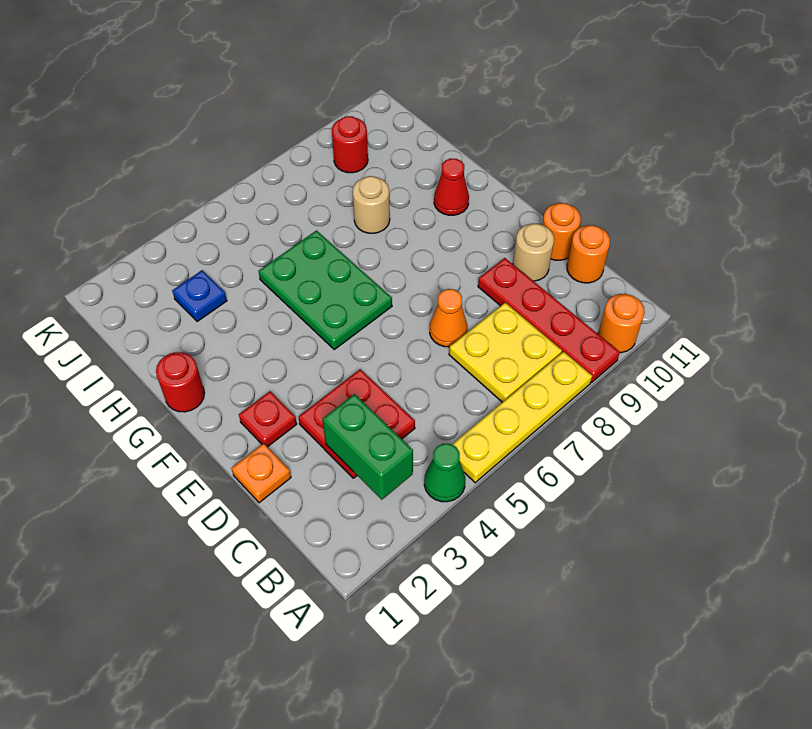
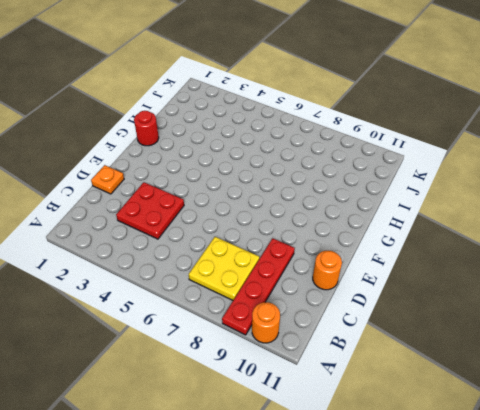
none -> green cone A4 level 1
none -> yellow plate A5:A8 level 1
none -> orange round brick C11 level 1

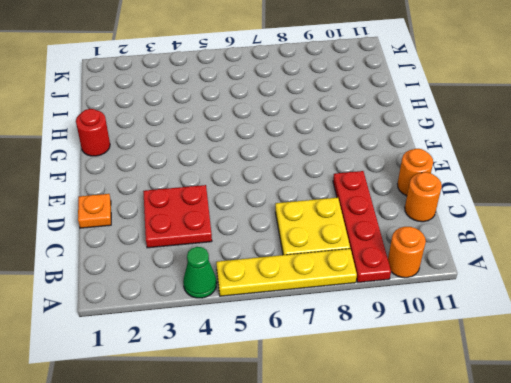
none -> orange cone D7 level 1
none -> tan round brick D10 level 1
none -> red plate E2 level 1

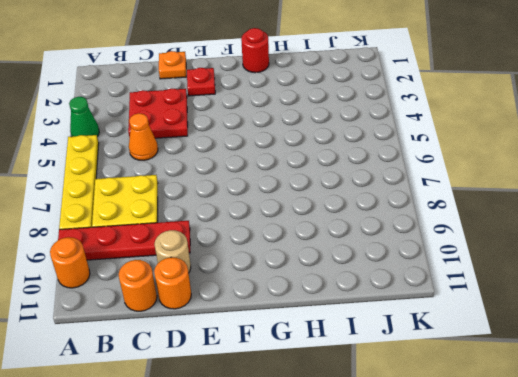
orange cone C5 level 1 -> orange cone D7 level 1
none -> green plate F5:H6 level 1
none -> red cone G10 level 1
none -> tan round brick H8 level 1

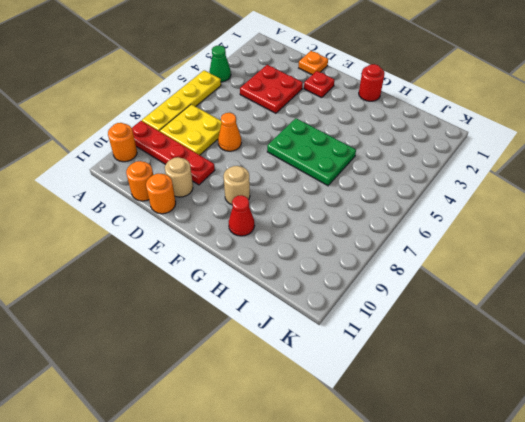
tan round brick F9 level 1 -> tan round brick H8 level 1
none -> blue plate I3 level 1
none -> red round brick J9 level 1
none -> green brick B3:C3 level 2

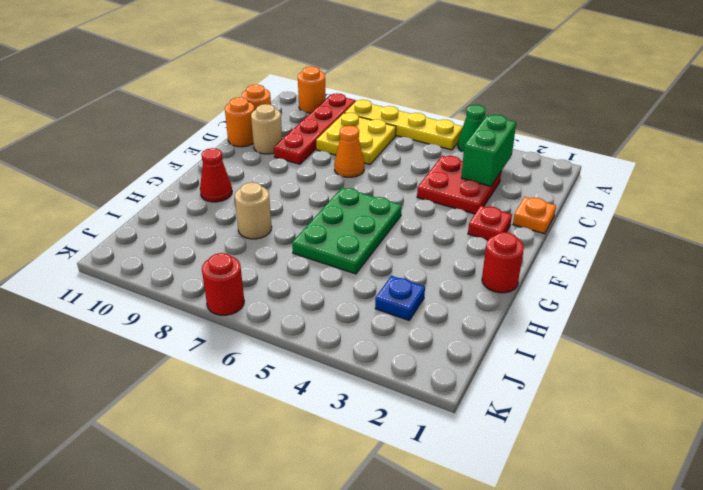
red round brick K7 level 1 -> red round brick J9 level 1

